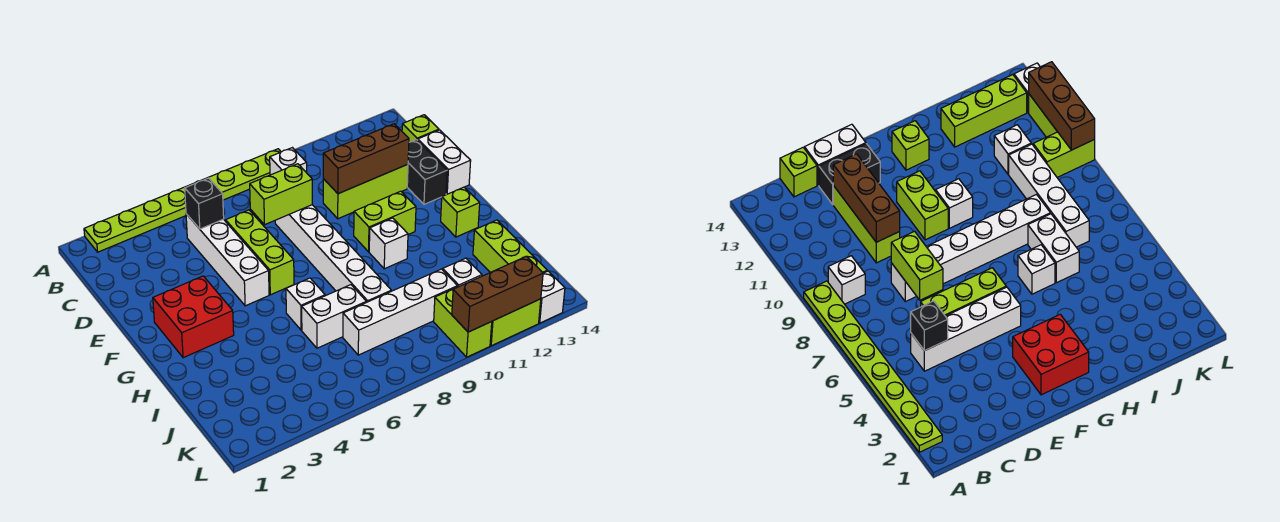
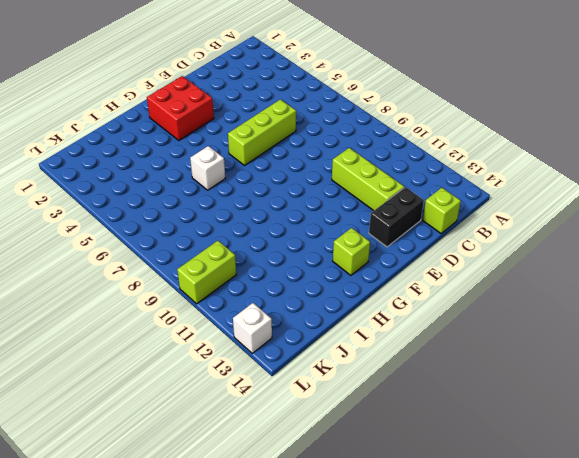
none -> lime plate A2:A9 level 1
none -> white brick B9 level 1
none -> white brick C5:F5 level 1

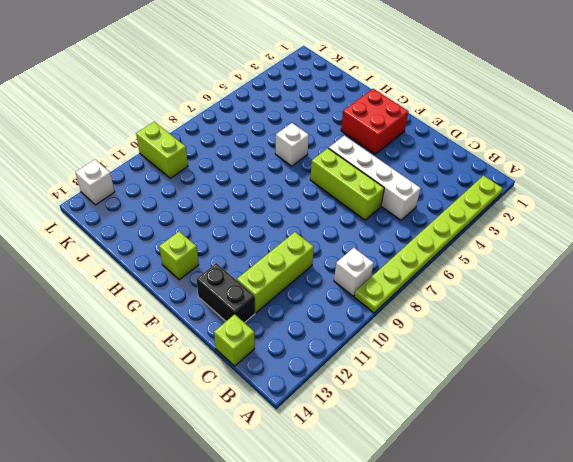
none -> white brick D8:I8 level 1
none -> white brick D14:E14 level 1
none -> lime brick F10:F11 level 1

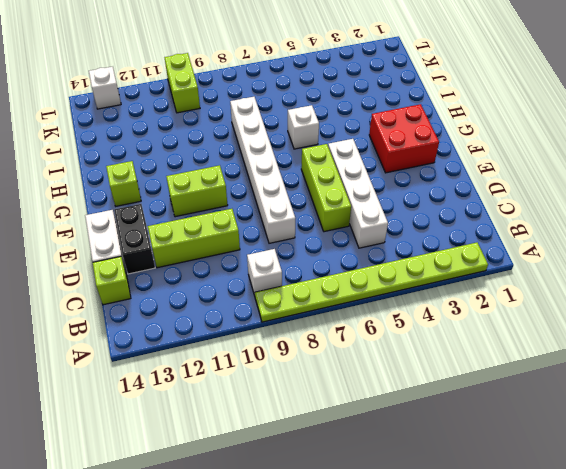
none -> white brick G10 level 1
none -> white brick I6:I7 level 1
none -> lime brick I13:K13 level 1

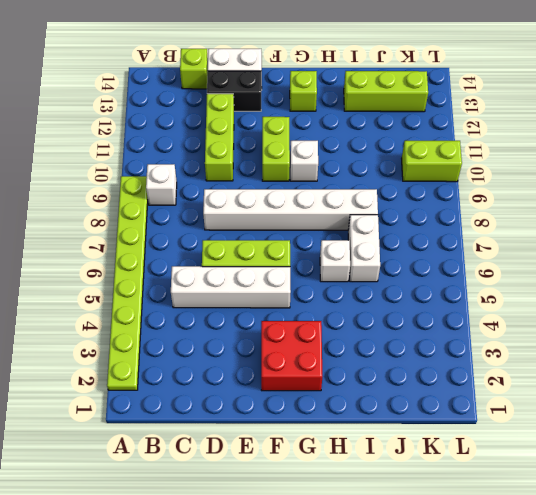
none -> white brick J7:J10 level 1
none -> white brick J11 level 1
none -> lime brick L11:L12 level 1

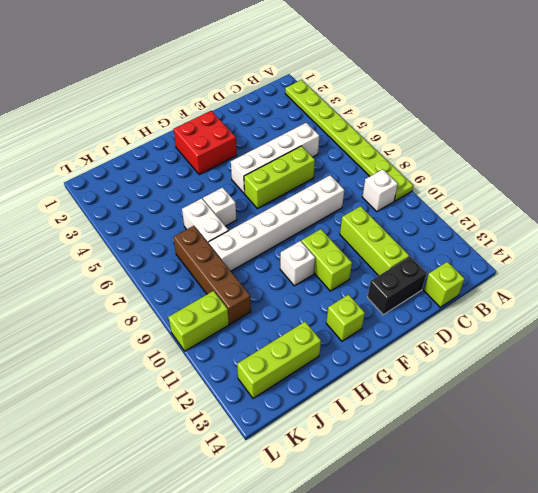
brown brick J7:J10 level 1 -> white brick J7:J10 level 1
none -> white brick D14:E14 level 1
none -> white brick J11 level 1
none -> lime brick L11:L12 level 1

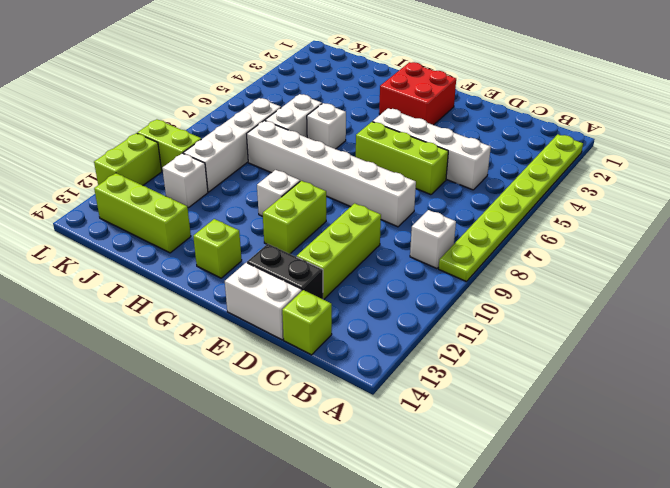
none -> white brick L13 level 1
none -> black brick C5 level 2
none -> lime brick D7:D8 level 2

